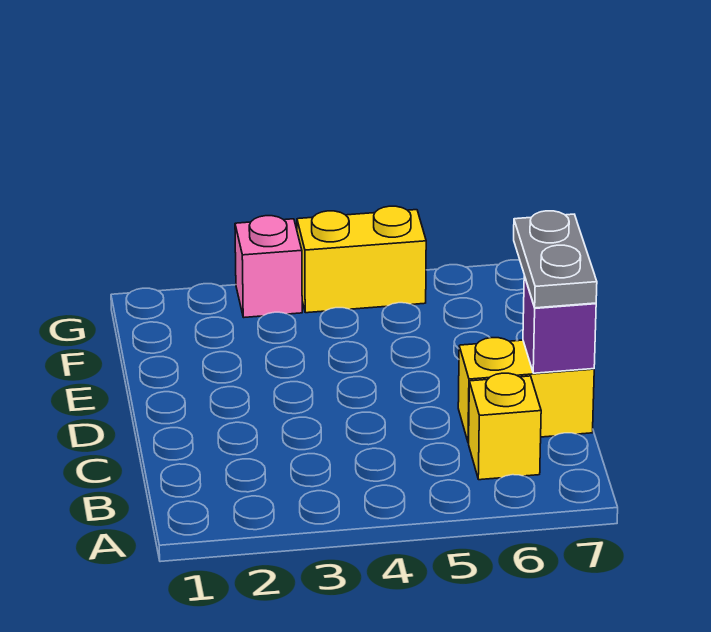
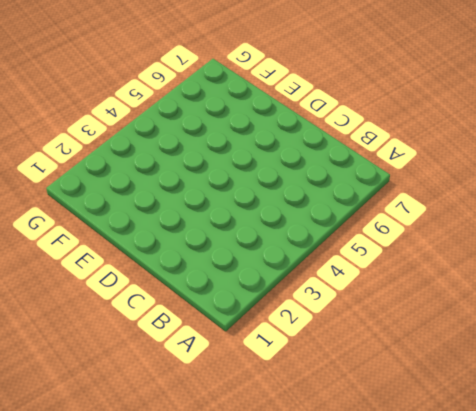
none -> yellow brick B6 level 1
none -> yellow brick C6:C7 level 1

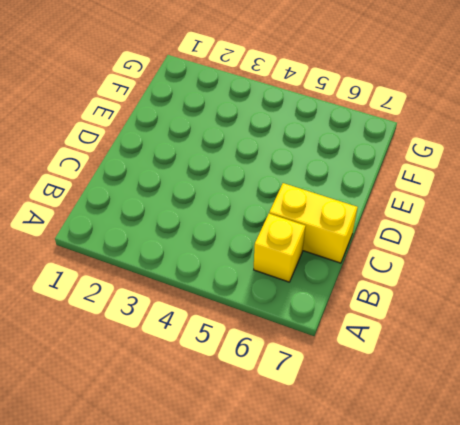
none -> pink brick G3 level 1
none -> yellow brick G4:G5 level 1

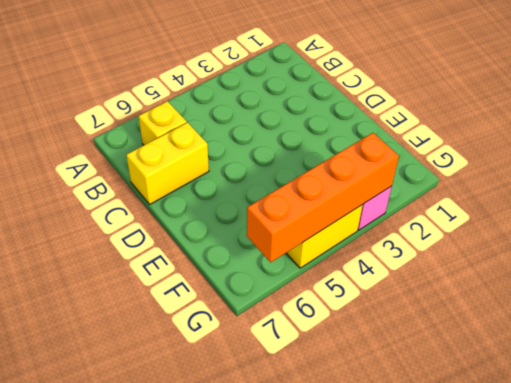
orange brick G3:G6 level 2 -> none
none -> purple brick C7 level 2
none -> grey plate C7:D7 level 3

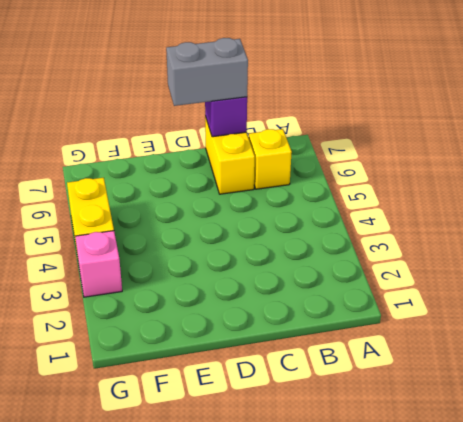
grey brick C7:D7 level 3 -> grey plate C7:D7 level 3

